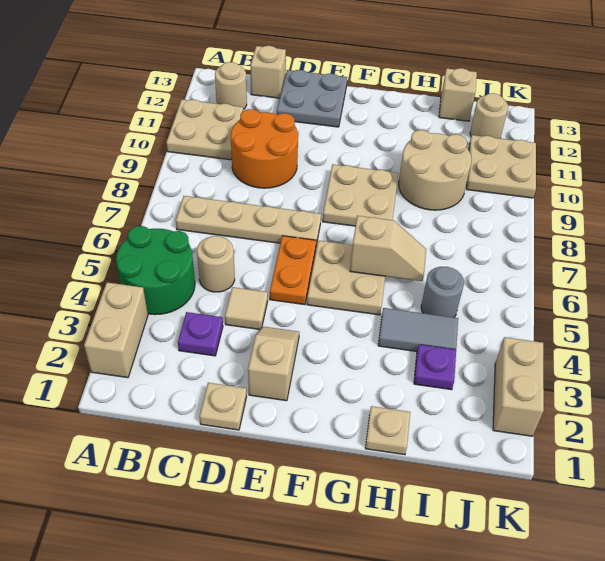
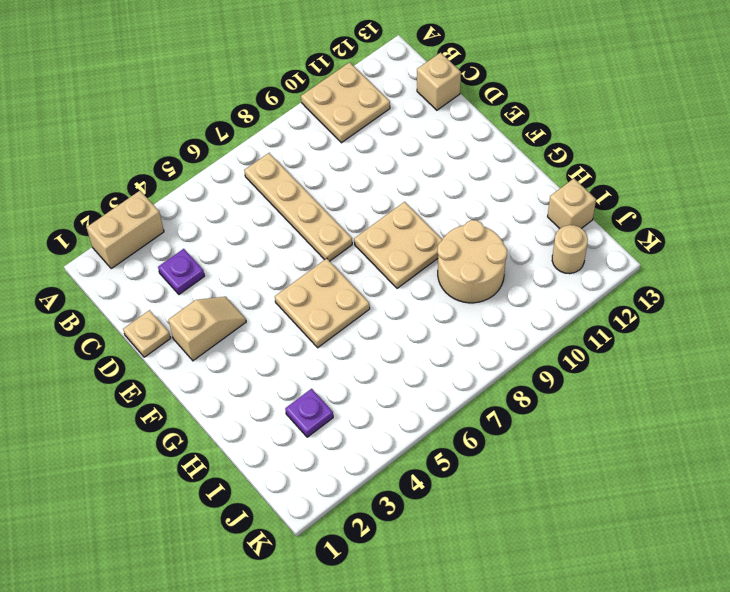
none -> green round brick A4:B5 level 1
none -> tan round brick B12 level 1
none -> tan round brick C5 level 1

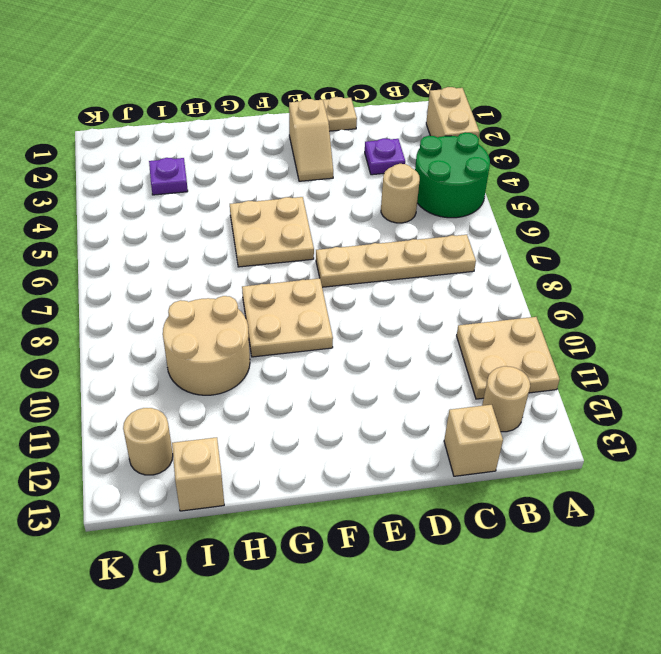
none -> orange round brick C9:D10 level 1
none -> tan tile D4 level 1
none -> grey plate D12:E13 level 1

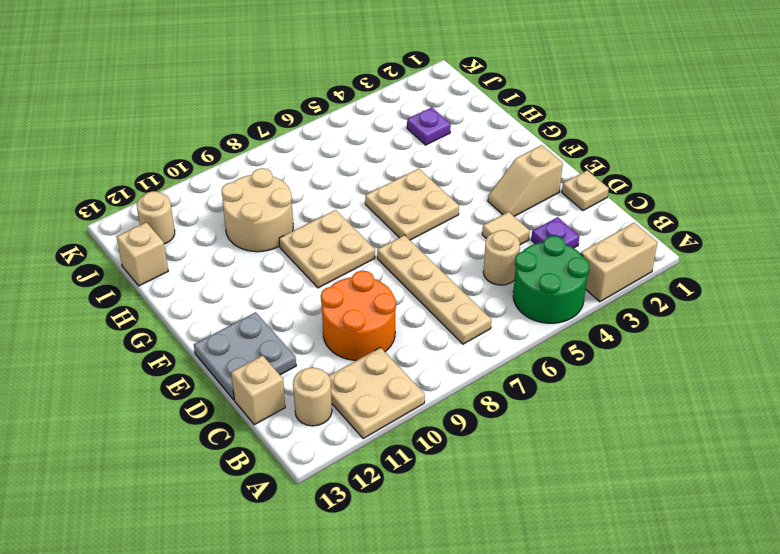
none -> orange plate E5:E6 level 1
none -> tan plate H1 level 1
none -> grey tile H4:I4 level 1

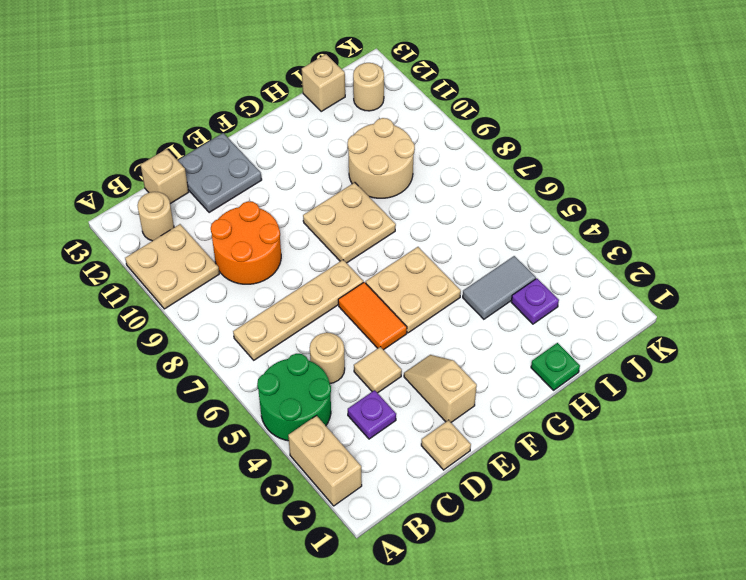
orange tile E5:E6 level 1 -> orange plate E5:E6 level 1
green plate H1 level 1 -> tan plate H1 level 1
none -> grey round brick I5 level 1
none -> tan plate J10:K11 level 1
none -> tan brick K2:K3 level 1

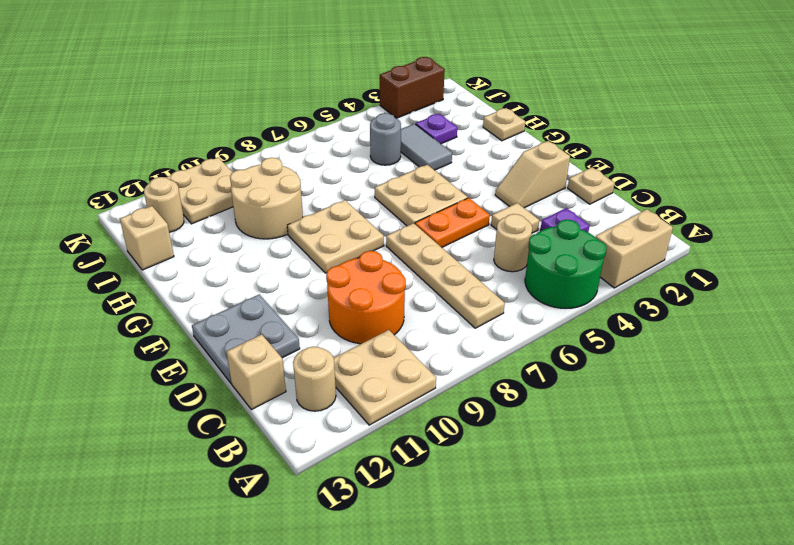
brown brick K2:K3 level 1 -> tan brick K2:K3 level 1
none -> tan slope G6:H6 level 2 top G

